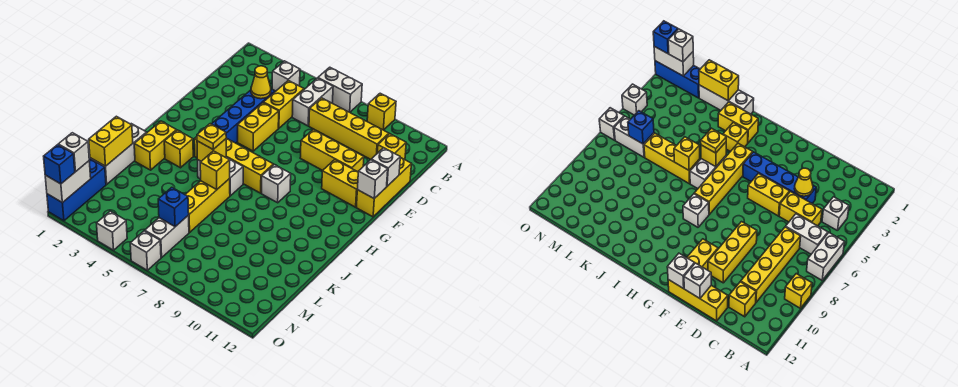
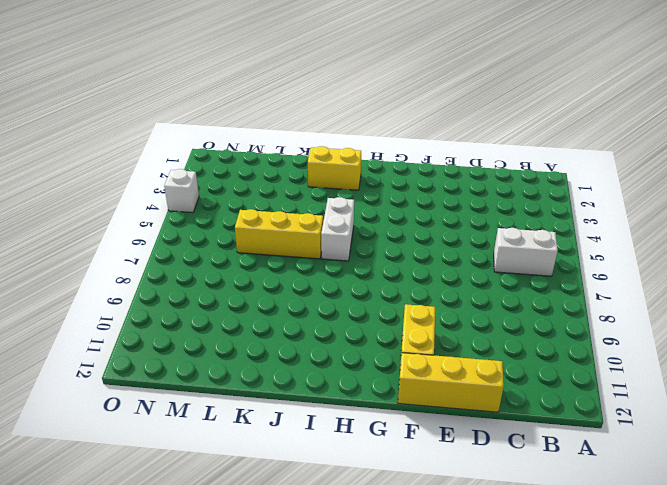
none -> white brick A6:A7 level 1
none -> yellow brick A9 level 1
none -> white brick B4 level 1
none -> yellow brick C5:D5 level 1

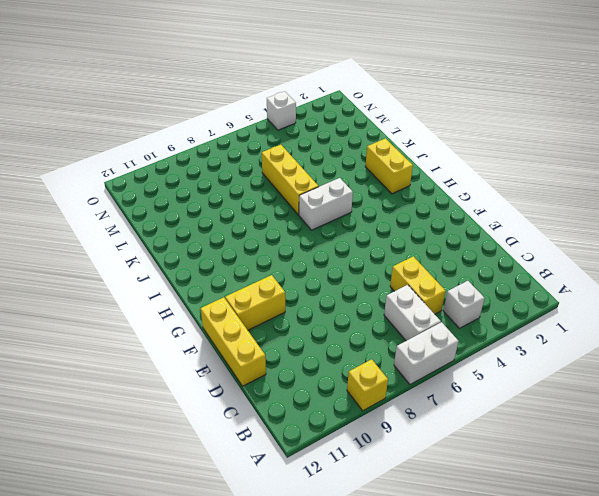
none -> yellow brick C7:C10 level 1
none -> yellow brick C11 level 1
none -> blue brick D4:G4 level 1
none -> yellow brick E5:F5 level 1

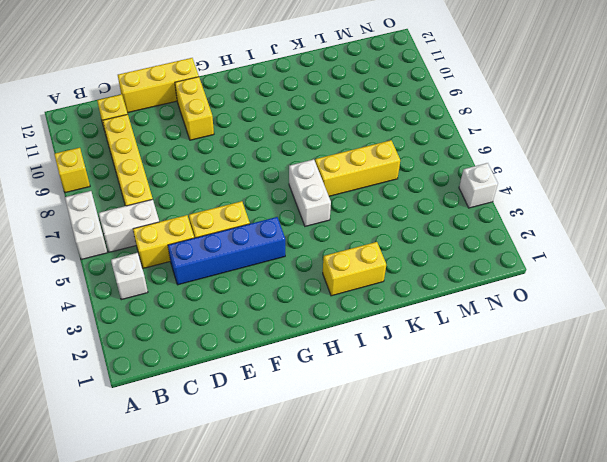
none -> yellow brick E8:E10 level 1
none -> yellow brick H4:H7 level 1
none -> white brick H8 level 1
none -> yellow brick I3 level 1

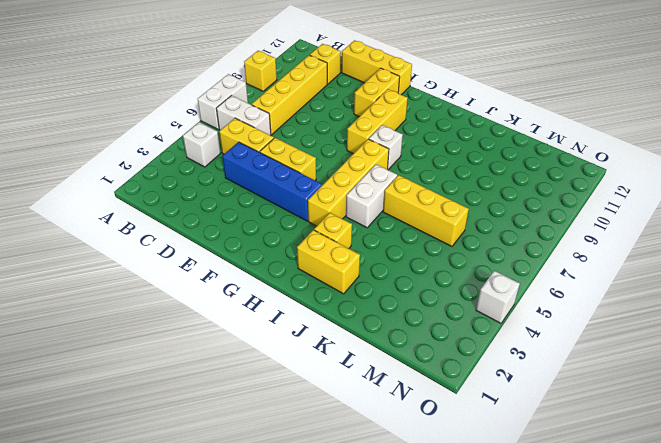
yellow brick G8:G10 level 1 -> yellow brick E8:E10 level 1
none -> white brick J1:L1 level 1
none -> blue brick M1:O1 level 1
none -> white brick M6:N6 level 1
none -> white brick O6 level 1

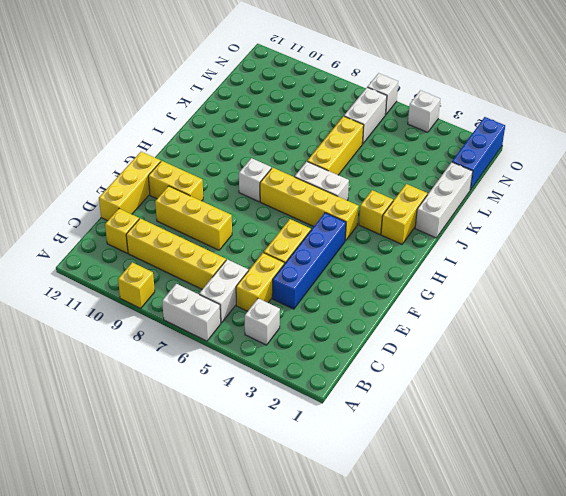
none -> yellow cone D4 level 2
none -> white brick E12 level 2
none -> white brick F12 level 2
none -> yellow brick I5 level 2

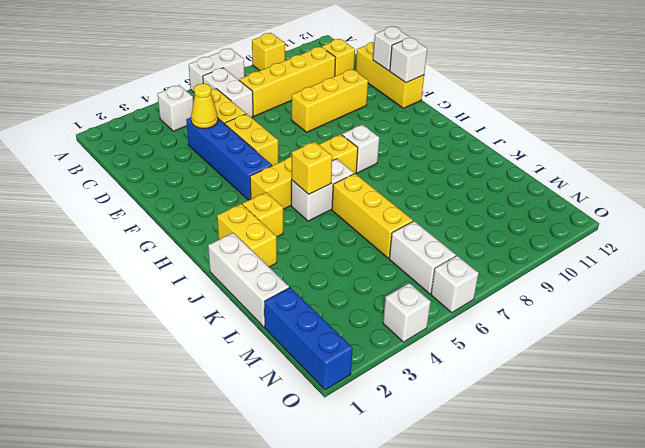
none -> yellow brick F10:F11 level 1
none -> yellow brick J6 level 2
none -> yellow brick K1:L1 level 2
none -> blue brick M6 level 2

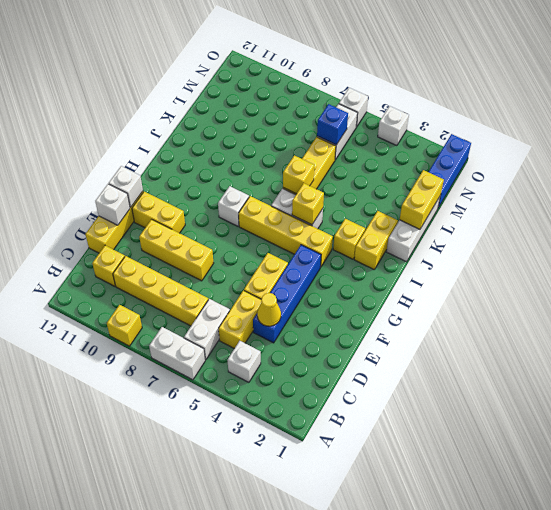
none -> white brick N1:O1 level 2
none -> yellow plate I5 level 3
none -> white brick N1 level 3
none -> blue brick O1 level 3

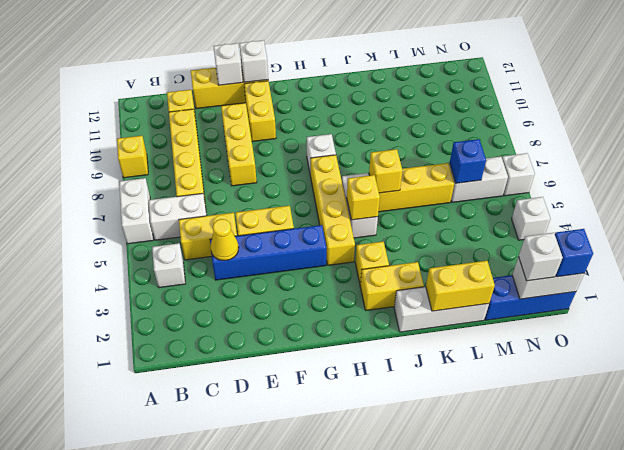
none -> yellow plate I5 level 3

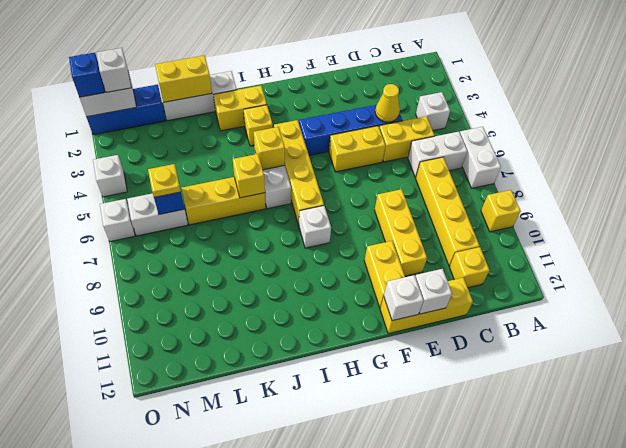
yellow plate M6 level 3 -> yellow plate I5 level 3

